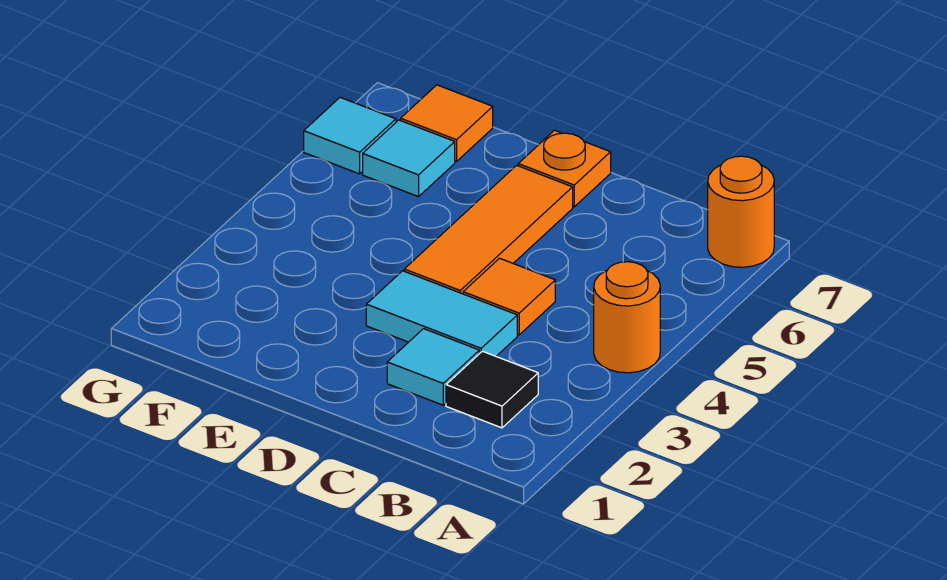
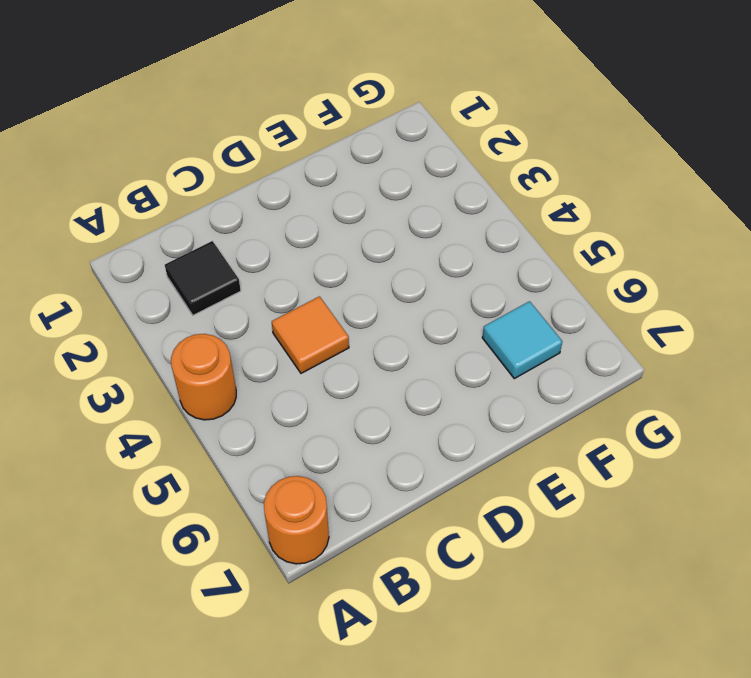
none -> cyan tile C2 level 1
none -> cyan tile C3:D3 level 1

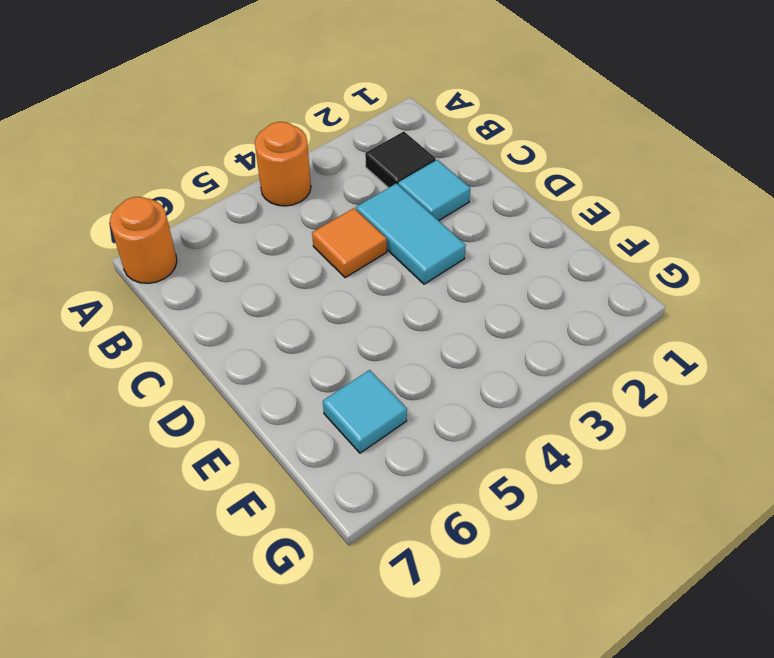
none -> orange tile D4:D6 level 1
none -> orange plate D7 level 1

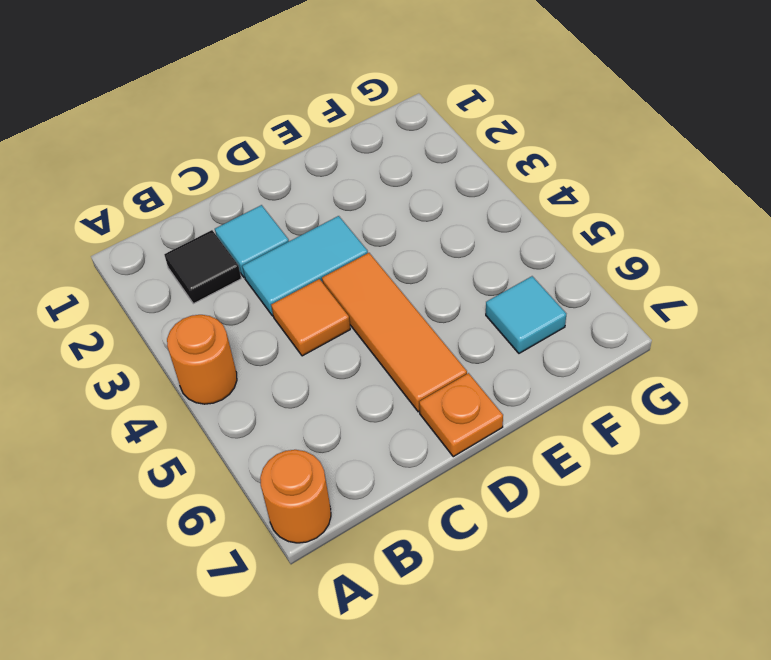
none -> orange tile F7 level 1
none -> cyan tile G6 level 1

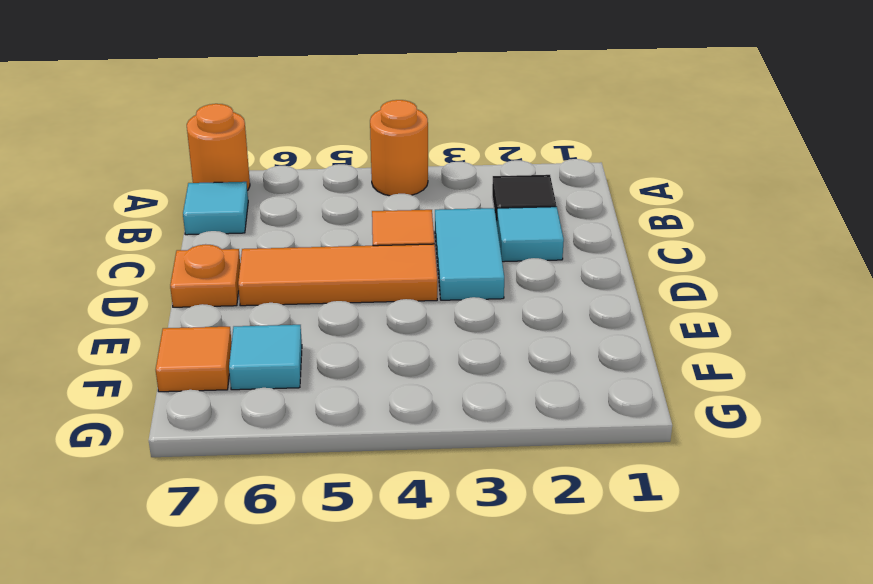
cyan tile B7 level 1 -> cyan tile G6 level 1

